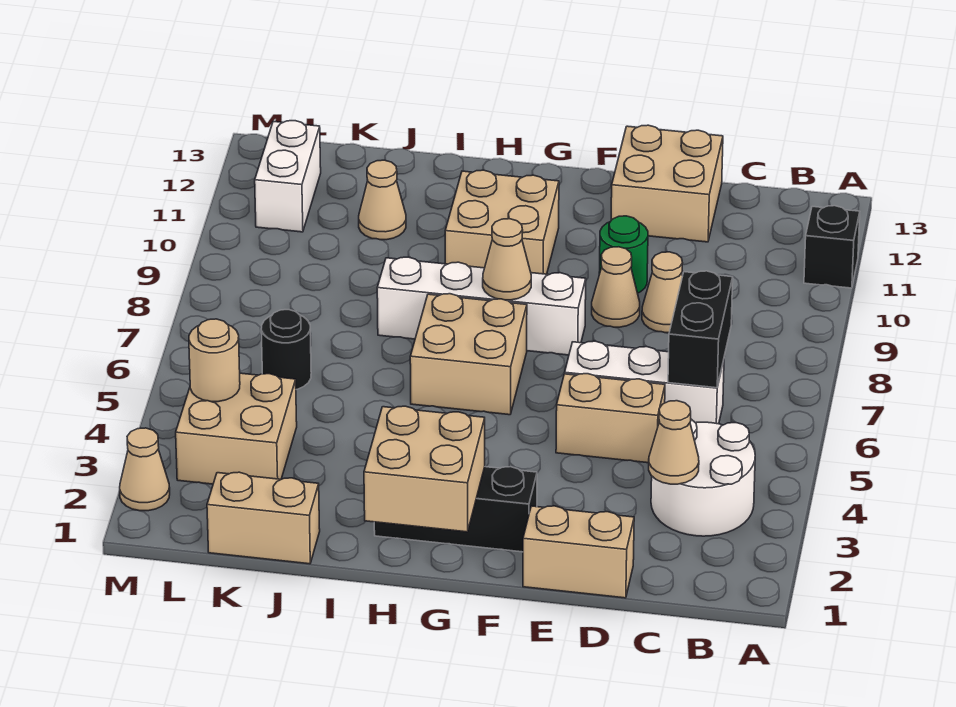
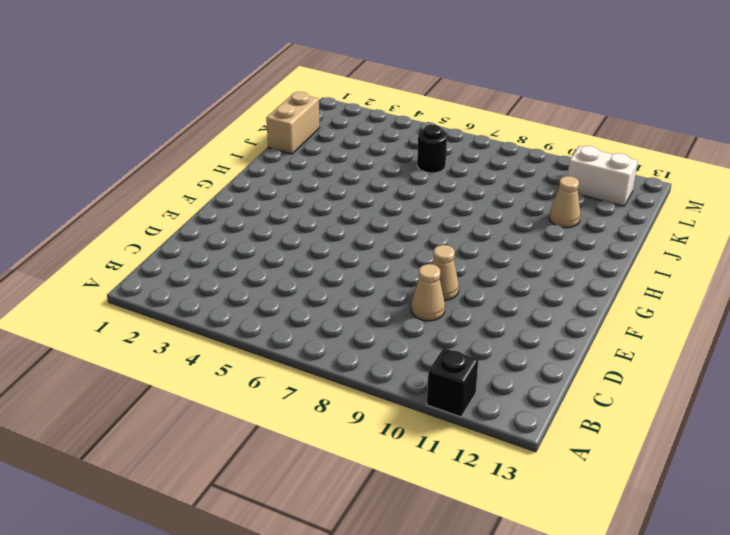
none -> white round brick B3:C4 level 1
none -> white brick C6:E6 level 1
none -> tan brick D1:E1 level 1

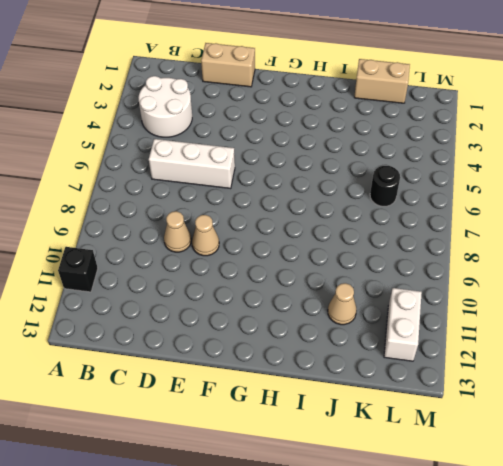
none -> tan brick D5:E5 level 1
none -> tan brick D12:E13 level 1
none -> green round brick E10 level 1

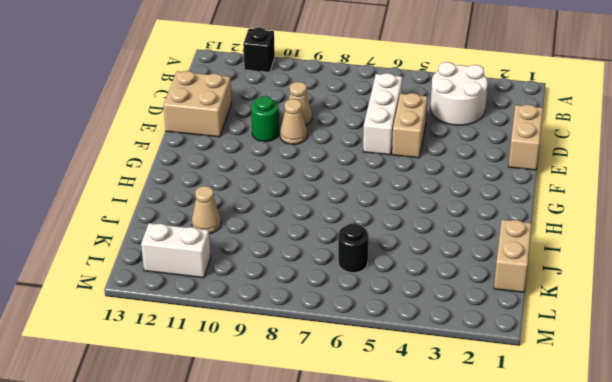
none -> black brick F2:H2 level 1
none -> white brick F8:I8 level 1
none -> tan brick G6:H7 level 1

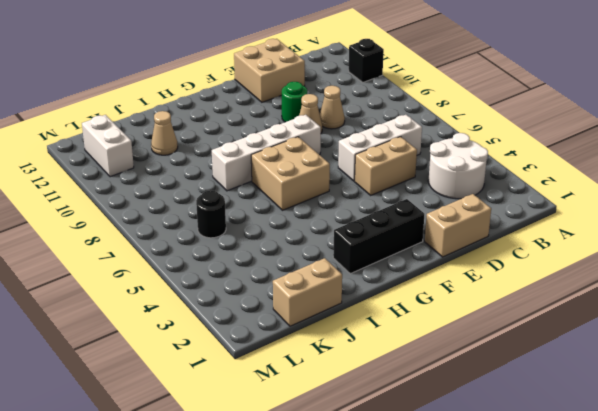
none -> tan brick G10:H11 level 1
none -> tan brick K3:L4 level 1
none -> tan cone M2 level 1

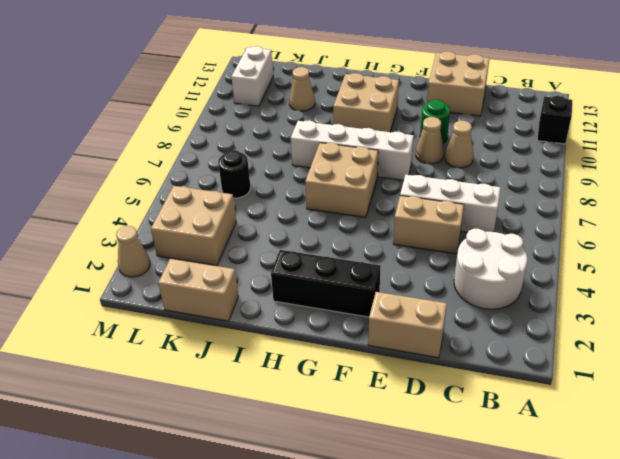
none -> tan cone C3 level 2
none -> black brick C6:C7 level 2
none -> tan brick G1:H2 level 2

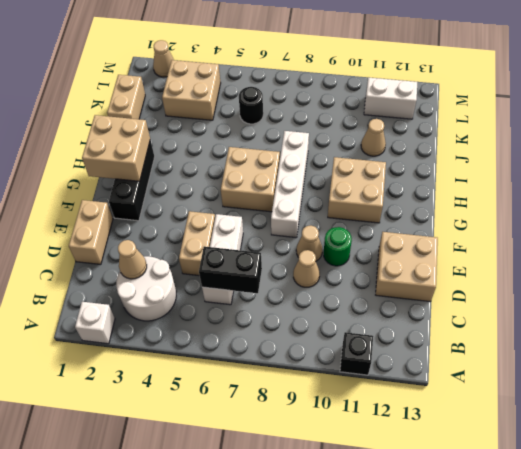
white brick A2 level 1 -> none
none -> tan cone G8 level 2
none -> tan round brick L4 level 2

